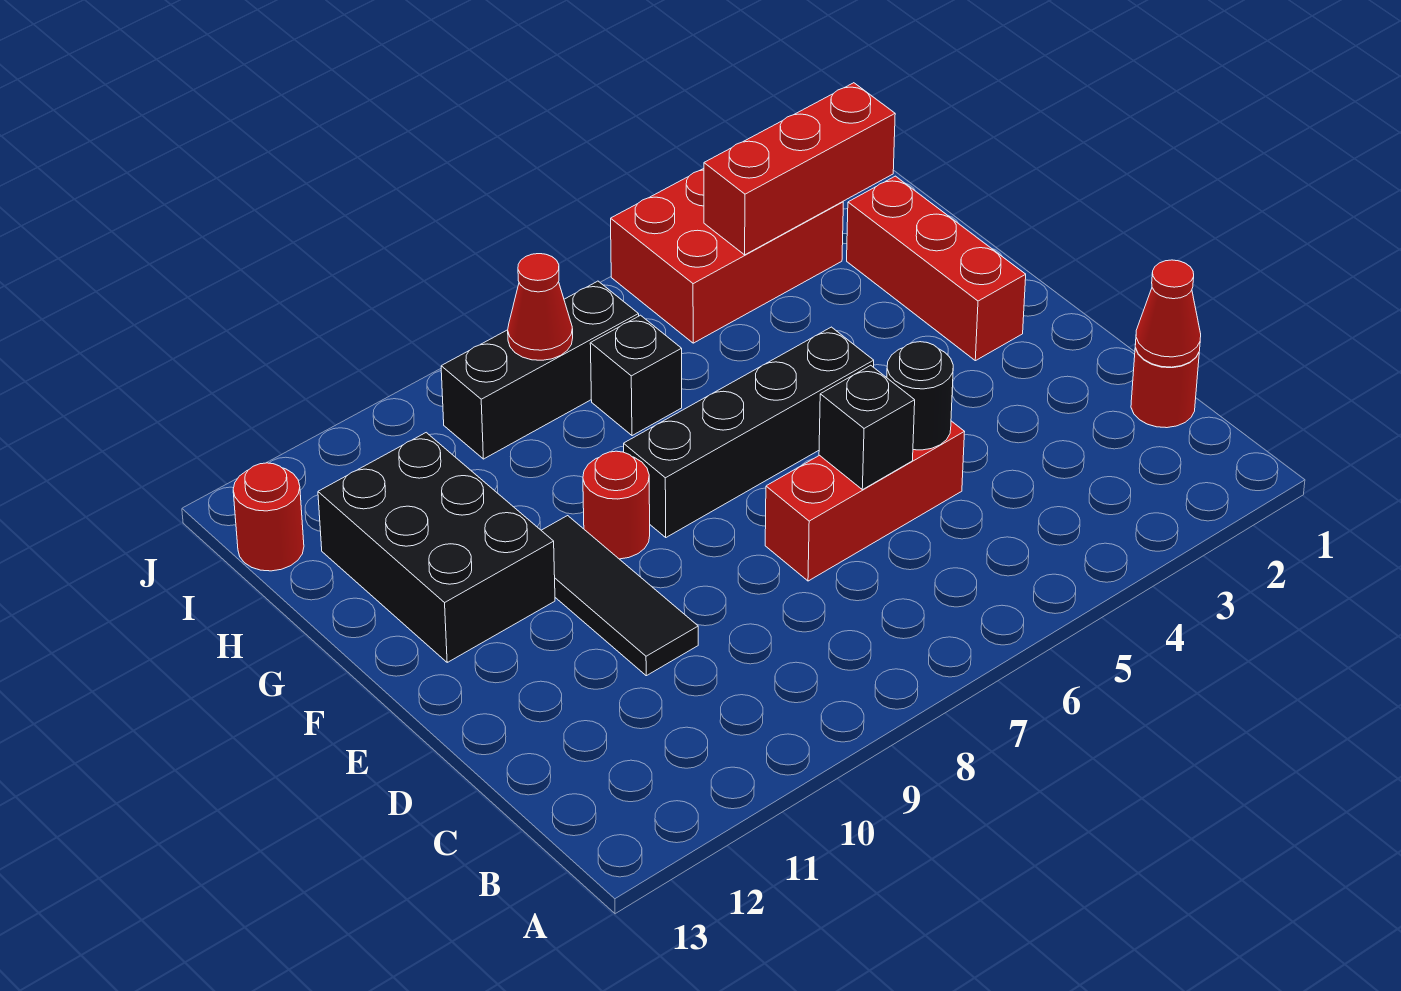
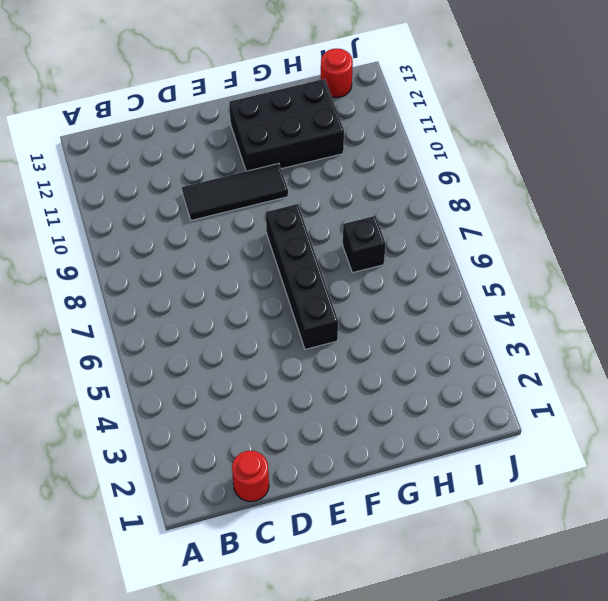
none -> red brick D5:D7 level 1
none -> red brick F2:H2 level 1
none -> red round brick F9 level 1

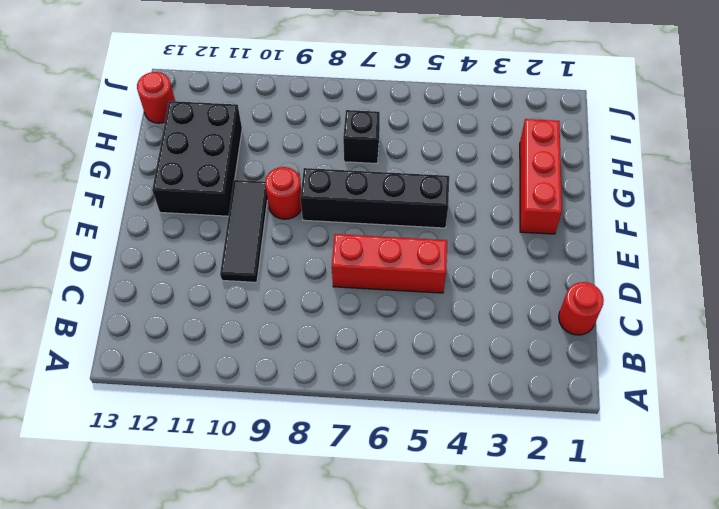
none -> red brick I3:J5 level 1
none -> black brick I7:I9 level 1
none -> red cone C1 level 2

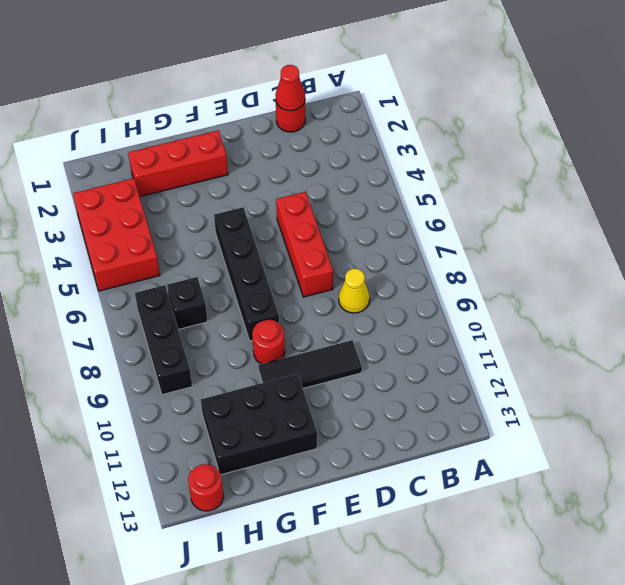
yellow cone C8 level 1 -> none
none -> black round brick D5 level 2
none -> black brick D6 level 2
none -> red brick I2:I4 level 2

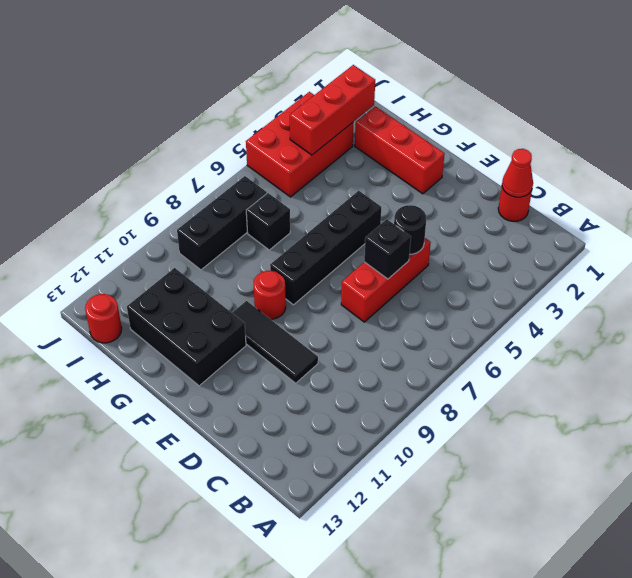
none -> red cone I8 level 2

